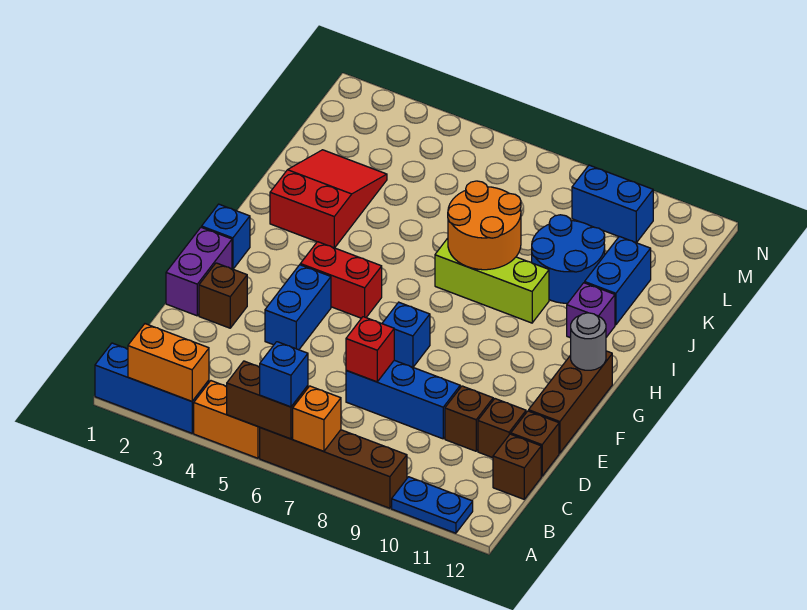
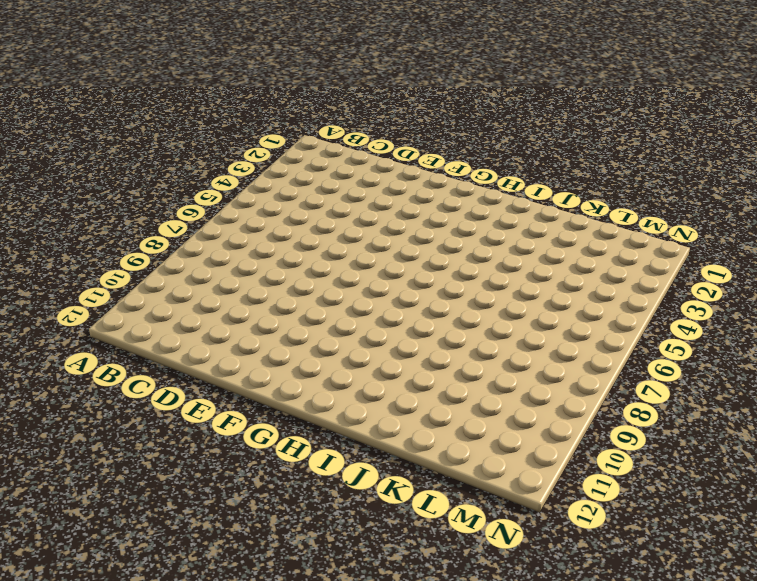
none -> blue brick A1:A3 level 1
none -> orange brick A4:A5 level 1
none -> brown brick A6:A9 level 1

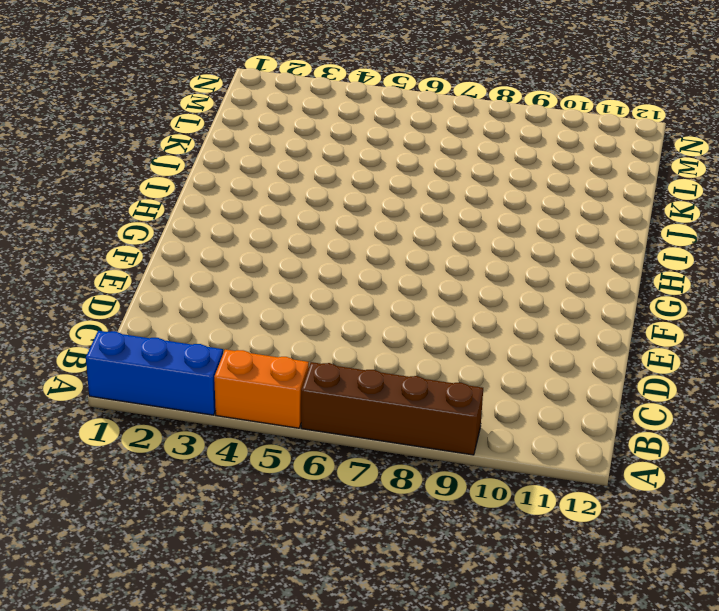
none -> blue plate A10:A11 level 1
none -> brown brick C12 level 1
none -> blue brick D7:D9 level 1

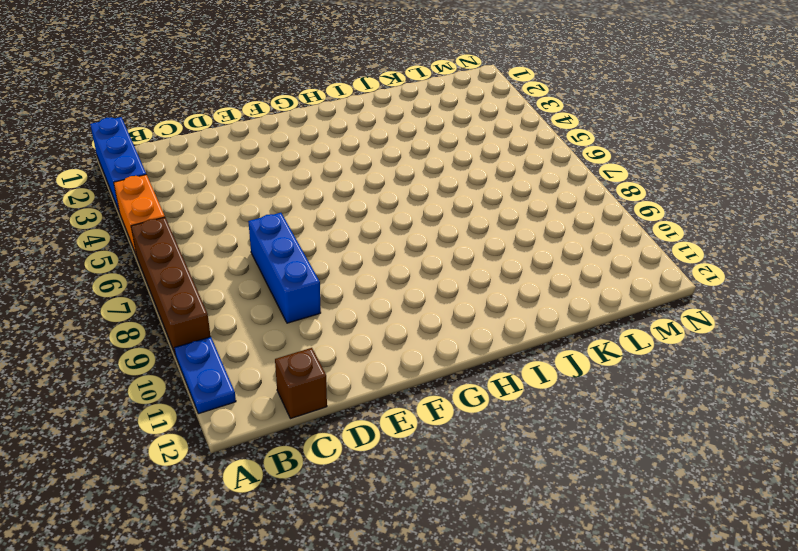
none -> brown brick D10 level 1
none -> brown brick D11 level 1
none -> brown brick D12 level 1

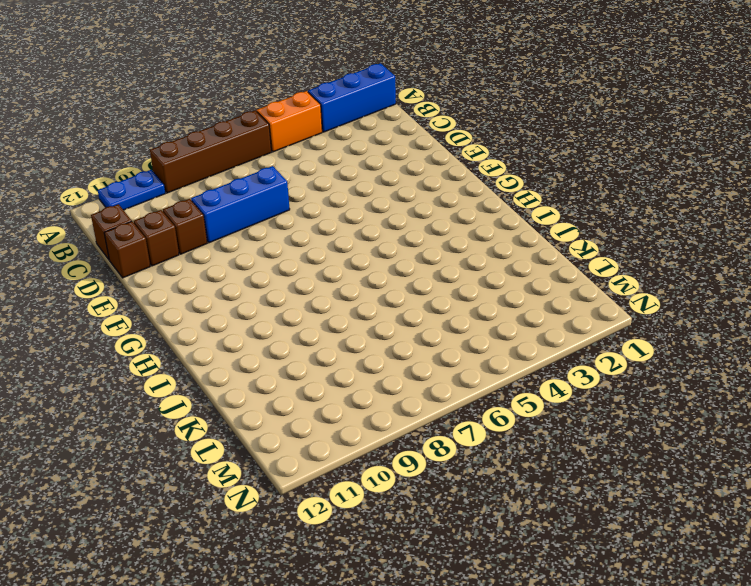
none -> purple brick E1:F1 level 1
none -> brown brick E2 level 1
none -> blue brick E4:F4 level 1

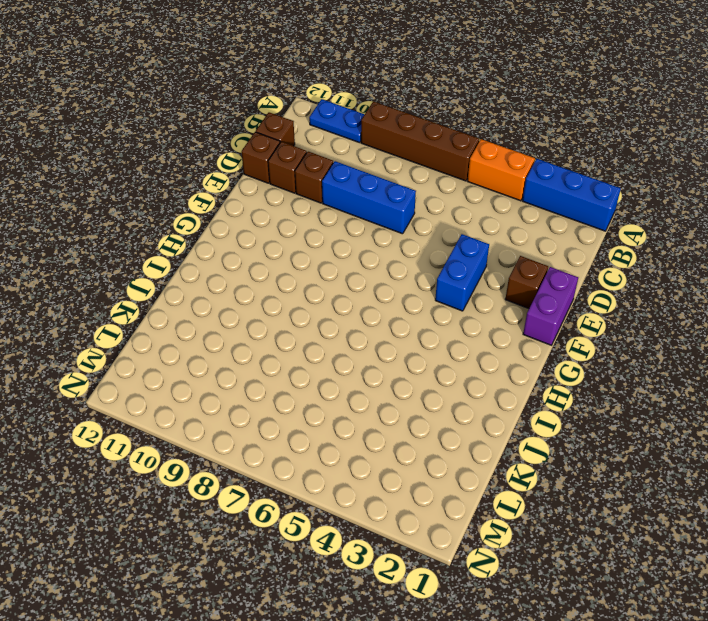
none -> brown brick E12:G12 level 1
none -> blue brick F7 level 1
none -> blue brick G1 level 1

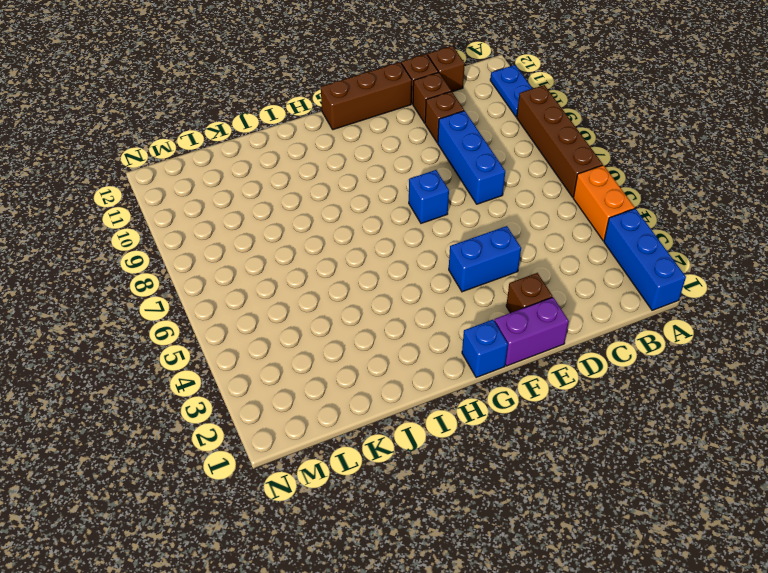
none -> red brick G4:G5 level 1
none -> red slope I2:K3 level 1 top I
none -> lime brick I7:I9 level 1

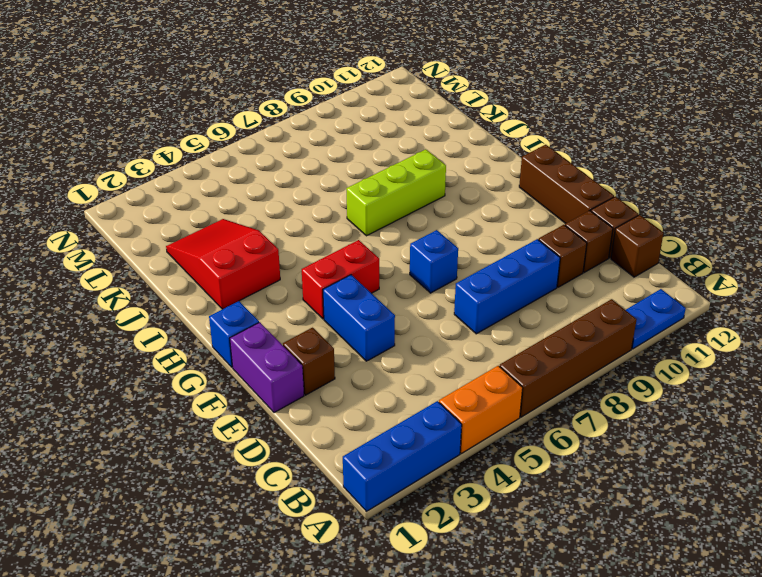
none -> purple brick I11 level 1
none -> blue round brick J9:K10 level 1
none -> blue brick J11:K11 level 1

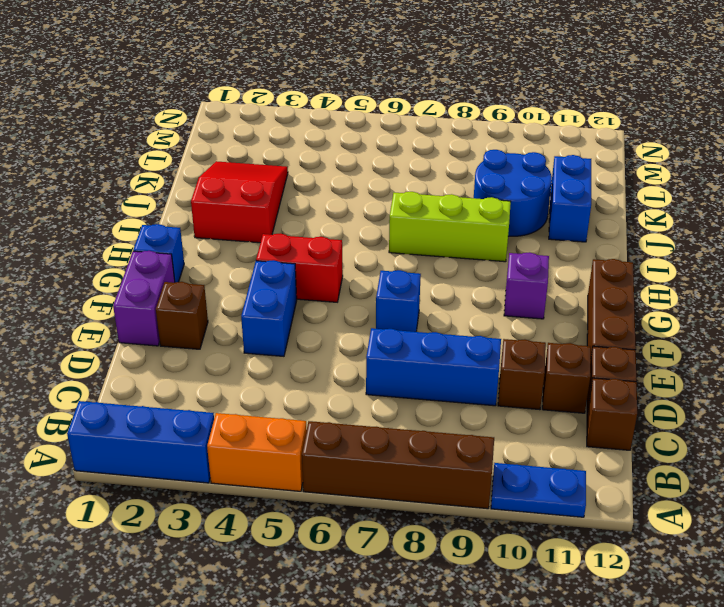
purple brick G10 level 1 -> purple brick I11 level 1
none -> blue brick M9:M10 level 1
none -> orange brick A2:A3 level 2
none -> brown brick A5:A6 level 2

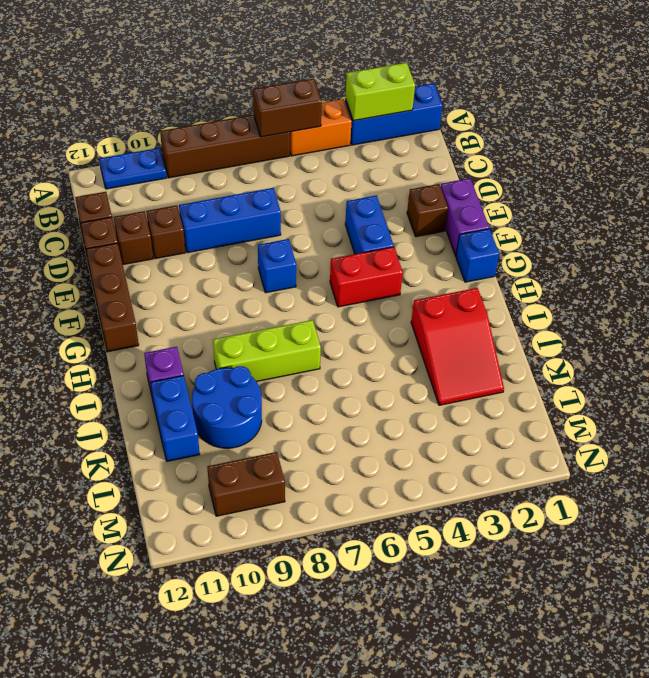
lime brick A2:A3 level 2 -> orange brick A2:A3 level 2
brown brick M9:M10 level 1 -> blue brick M9:M10 level 1
none -> orange brick A7 level 2
none -> red brick D7 level 2
none -> grey round brick G12 level 2

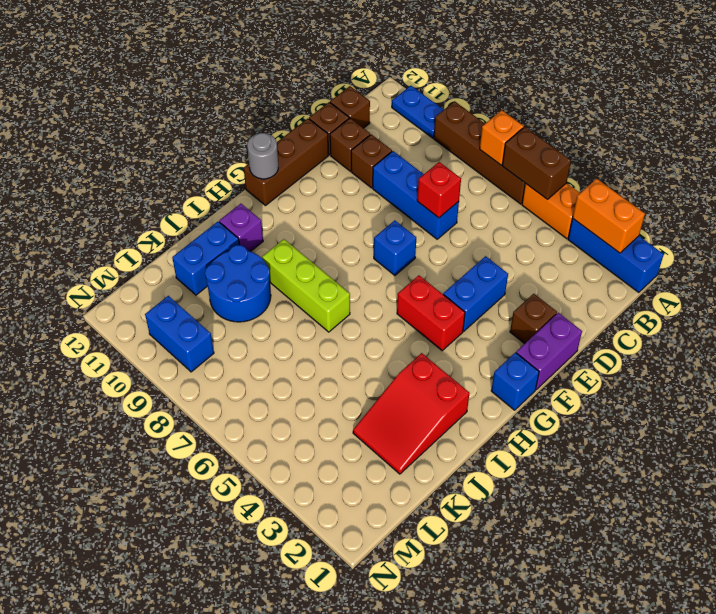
none -> orange round brick I7:J8 level 2
none -> blue brick A6 level 3

